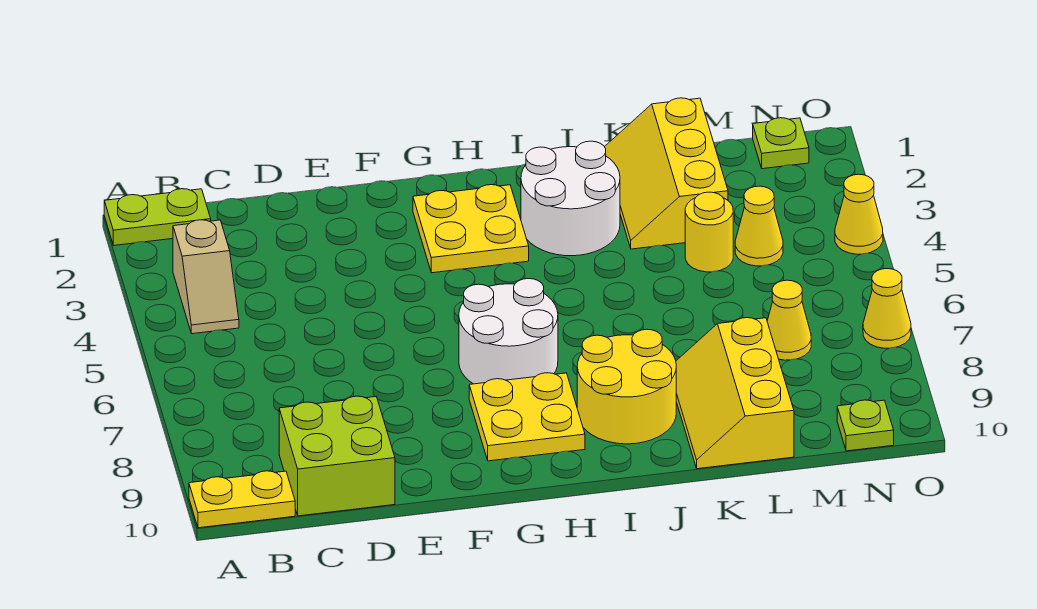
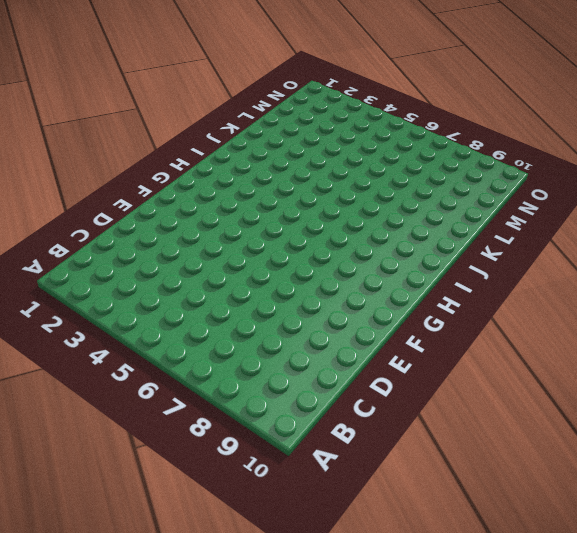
none -> lime plate A1:B1 level 1
none -> yellow plate A10:B10 level 1
none -> tan slope B3:B4 level 1 top 3

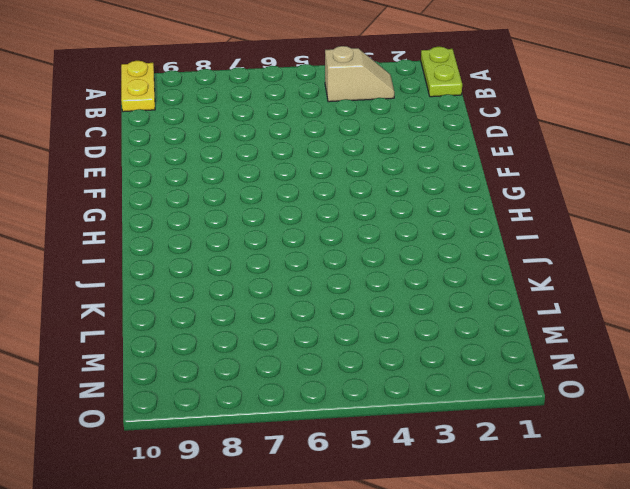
tan slope B3:B4 level 1 top 4 -> tan slope B3:B4 level 1 top 3
none -> lime brick C9:D10 level 1
none -> yellow plate G2:H3 level 1
none -> white round brick G6:H7 level 1

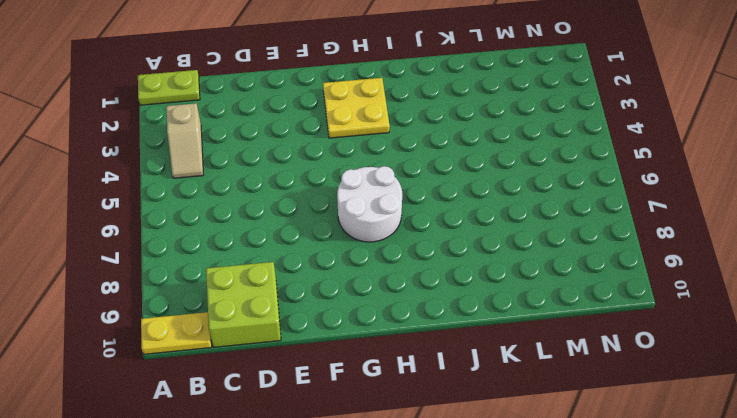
none -> yellow plate G8:H9 level 1
none -> white round brick I2:J3 level 1
none -> yellow round brick I8:J9 level 1

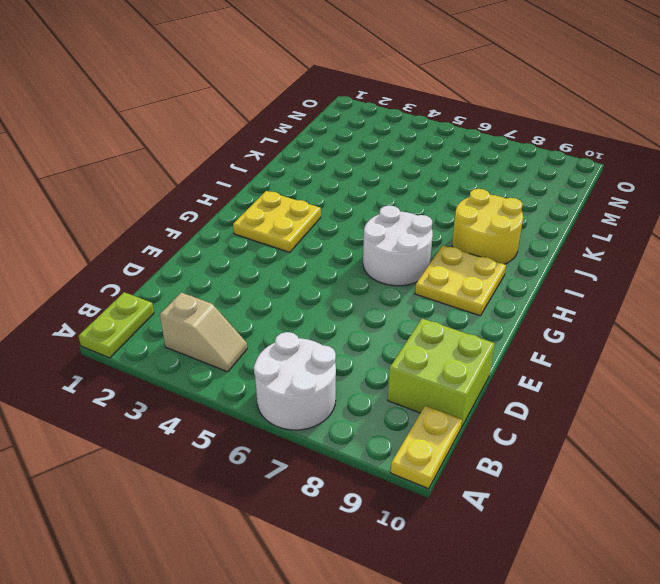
white round brick A6:B7 level 1 -> white round brick I2:J3 level 1
none -> yellow slope K1:L3 level 1 top L
none -> yellow slope K8:L10 level 1 top L
none -> yellow round brick L4 level 1

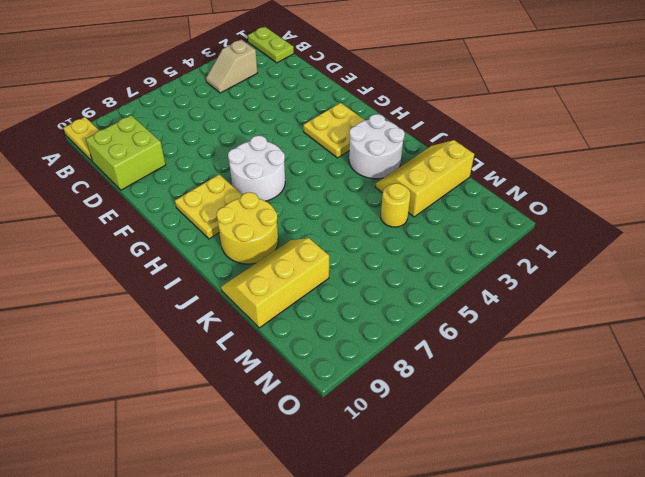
none -> yellow cone M4 level 1
none -> yellow cone M7 level 1
none -> lime plate N1 level 1

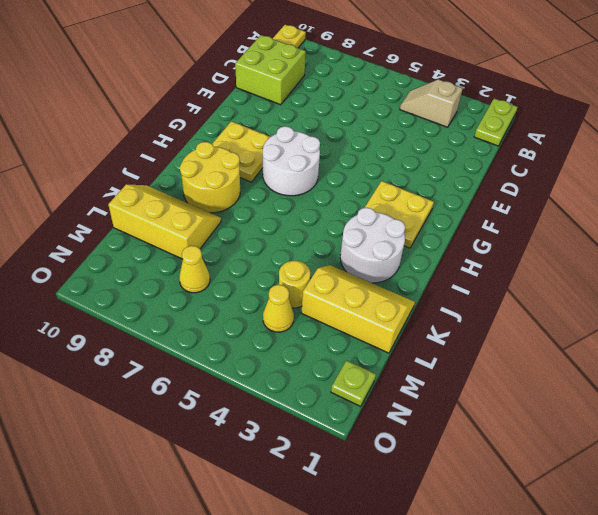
none -> lime plate N10 level 1
none -> yellow cone O4 level 1
none -> yellow cone O7 level 1

